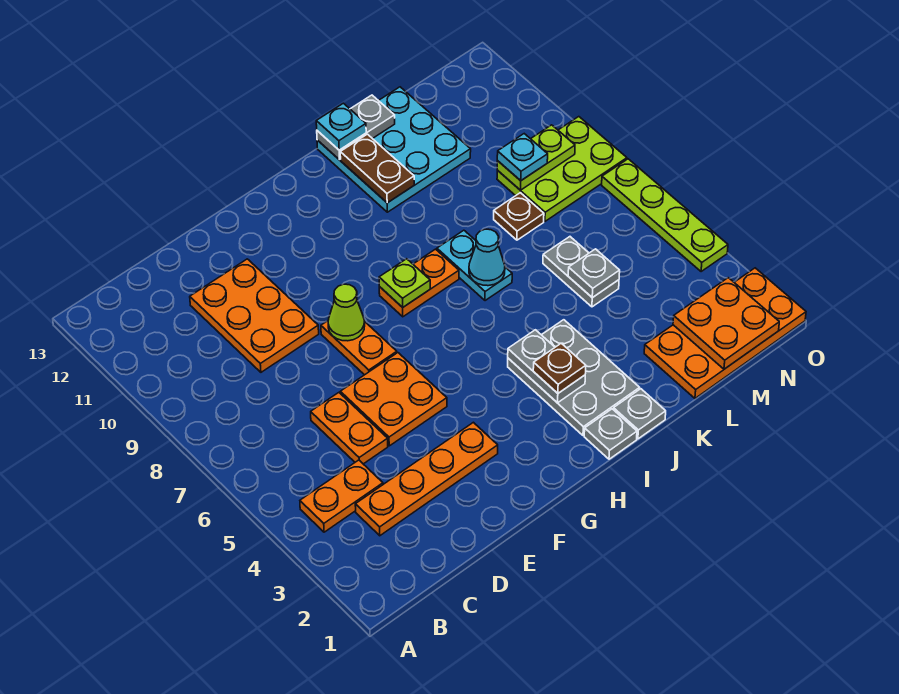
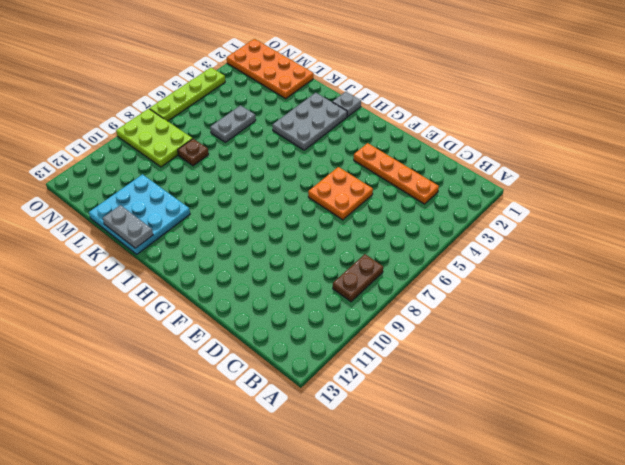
brown plate B8:B9 level 1 -> brown plate J11:J12 level 2
none -> orange plate B4:C4 level 1
none -> orange plate D5:D6 level 1
none -> orange plate D9:E11 level 1

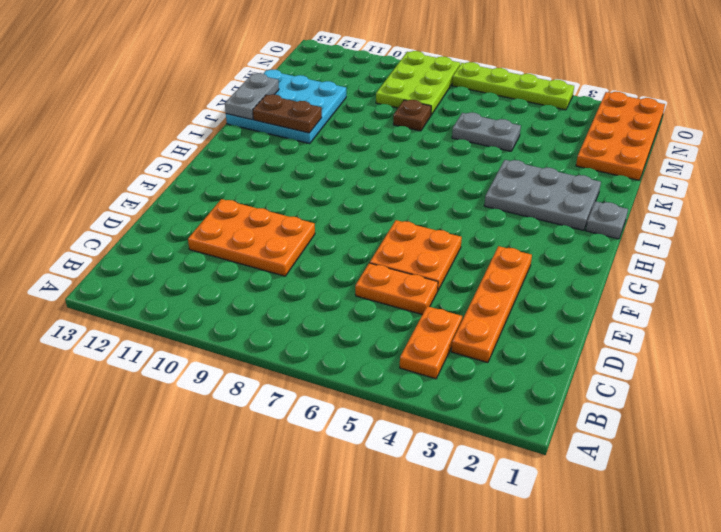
none -> orange plate F7:F8 level 1
none -> orange plate H8:I8 level 1
none -> grey plate J1 level 1

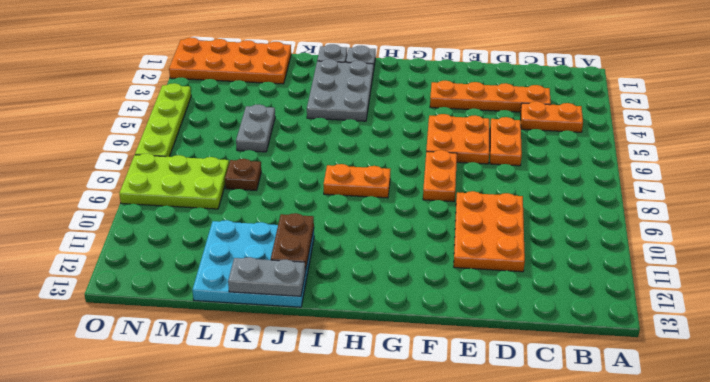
none -> cyan plate J7:J8 level 1
none -> lime cone F8 level 2
none -> lime plate H8 level 2

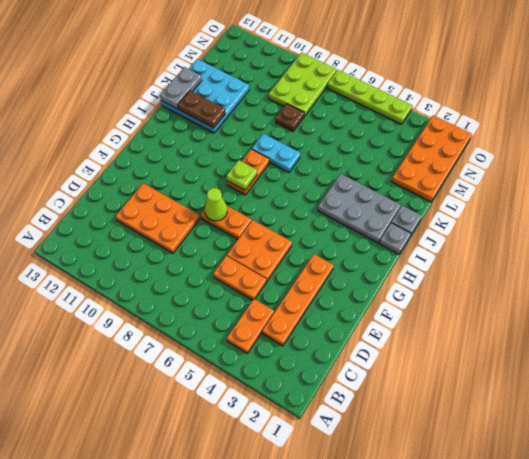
none -> grey plate L5:L6 level 1
none -> grey plate I3:I4 level 2
none -> cyan cone J7 level 2

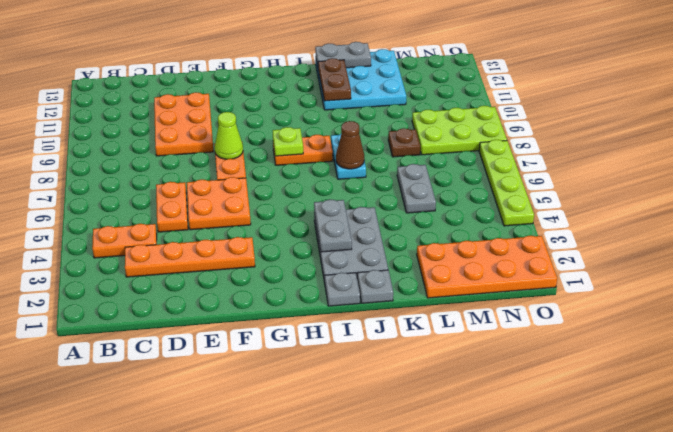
brown cone J7 level 2 -> cyan cone J7 level 2
none -> grey plate L5 level 2
none -> orange plate M1:N2 level 2
none -> lime plate M9:N9 level 2

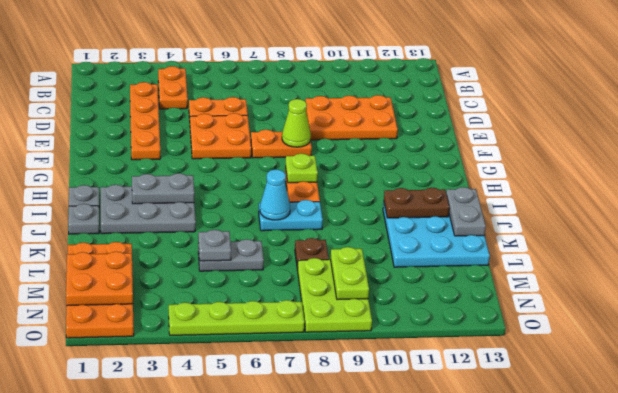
none -> brown plate I3 level 3
none -> cyan plate J13 level 3
none -> cyan plate M9 level 3

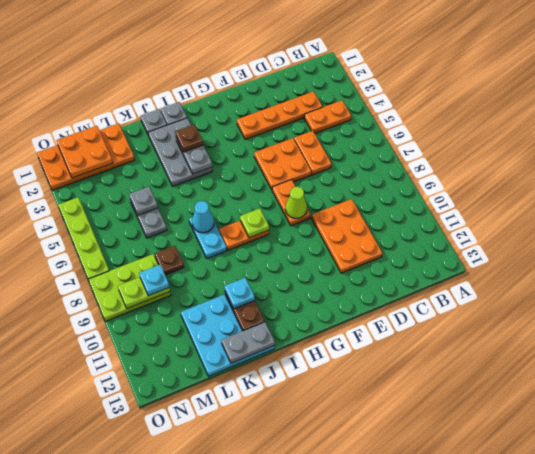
cyan plate J11 level 3 -> cyan plate J13 level 3

